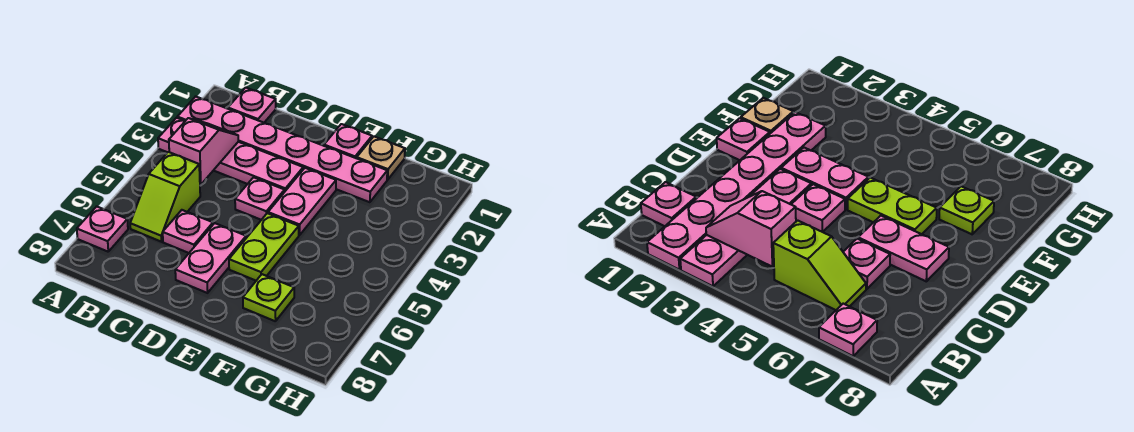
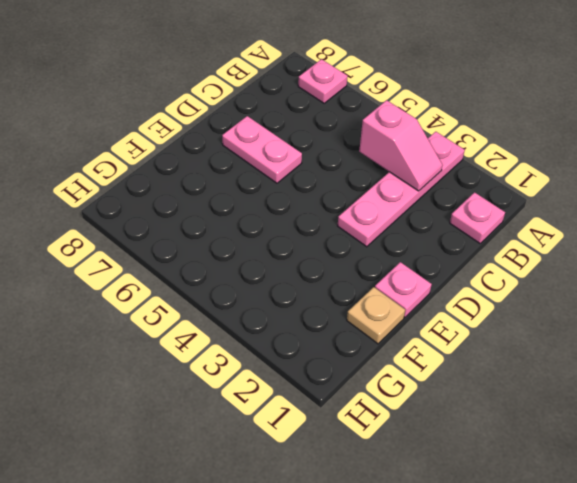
none -> pink plate A2:F2 level 1
none -> lime slope B5:B6 level 1 top 5
none -> pink plate C6 level 1

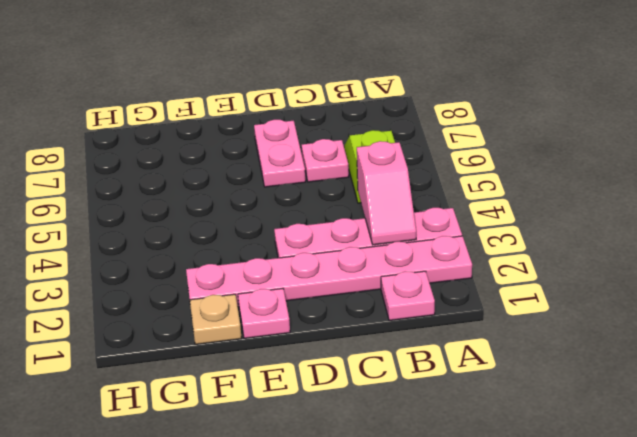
none -> pink plate A7 level 1
none -> pink plate D4 level 1
none -> pink plate E3:E4 level 1

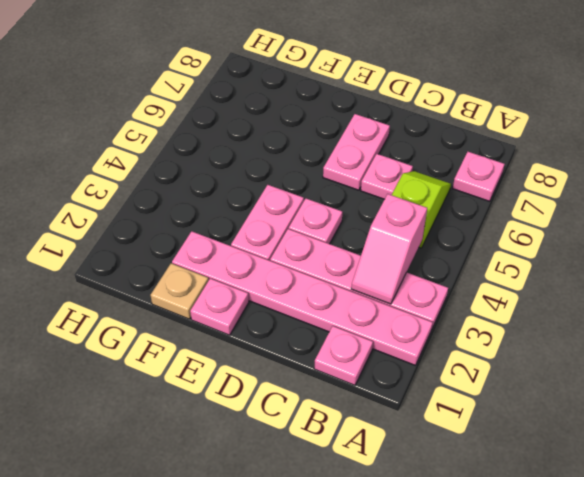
none -> lime plate E5:E6 level 1
none -> lime plate F7 level 1

